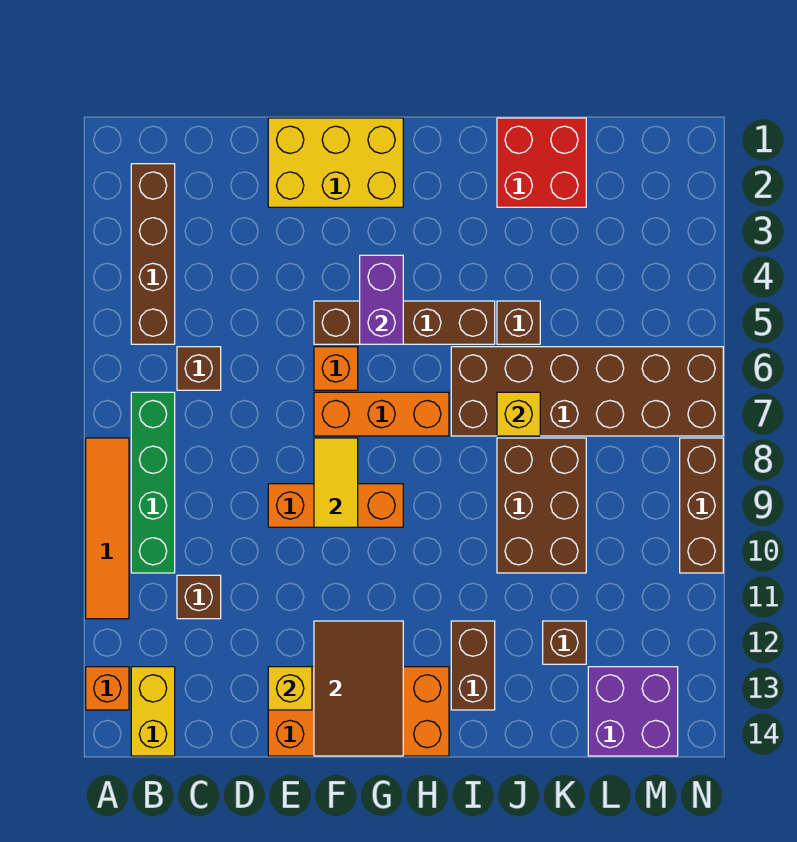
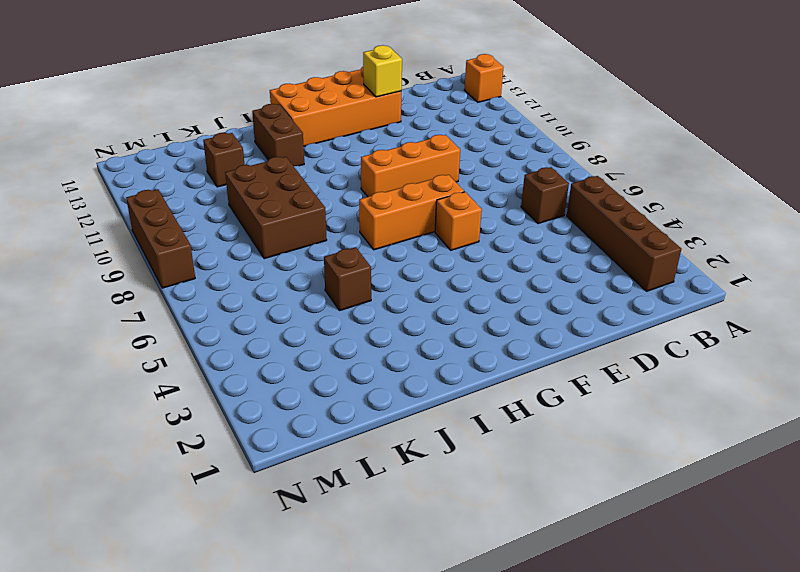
none -> orange tile A8:A11 level 1
none -> green brick B7:B10 level 1
none -> yellow brick B13:B14 level 1

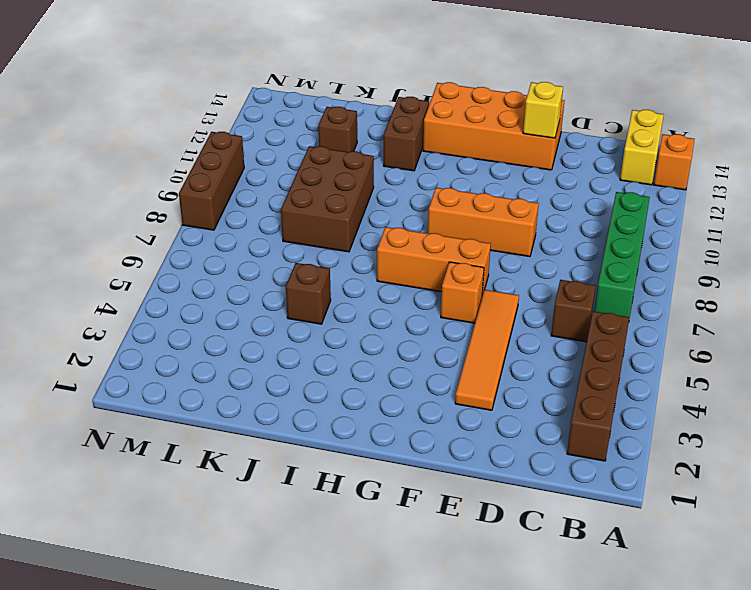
orange tile E3:E6 level 1 -> orange tile A8:A11 level 1
none -> brown brick C11 level 1
none -> yellow brick E1:G2 level 1
none -> brown brick F5:I5 level 1

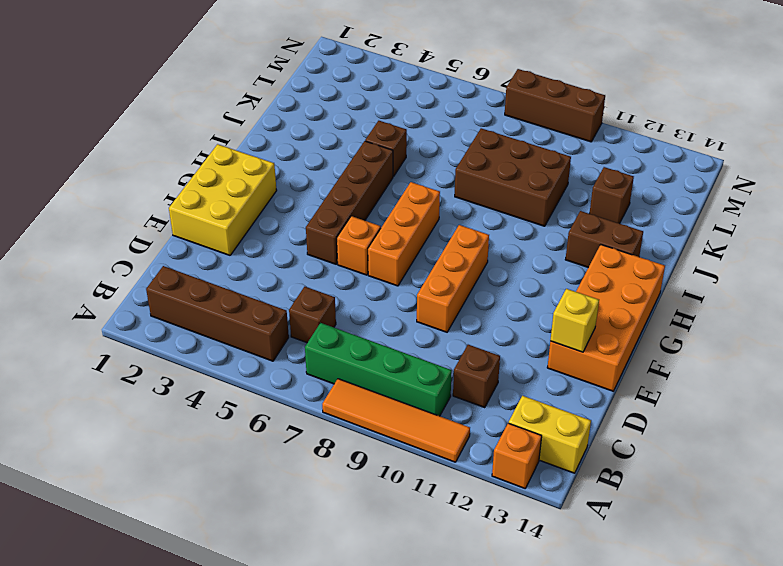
none -> brown brick I6:N7 level 1
none -> red brick J1:K2 level 1
none -> purple brick L13:M14 level 1

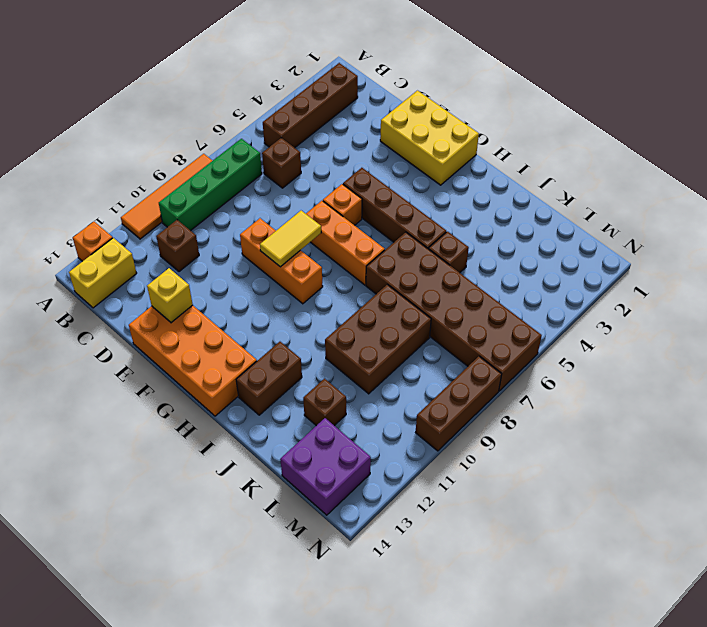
none -> red brick J1:K2 level 1
none -> brown tile F12:G14 level 2
none -> purple brick G4:G5 level 2

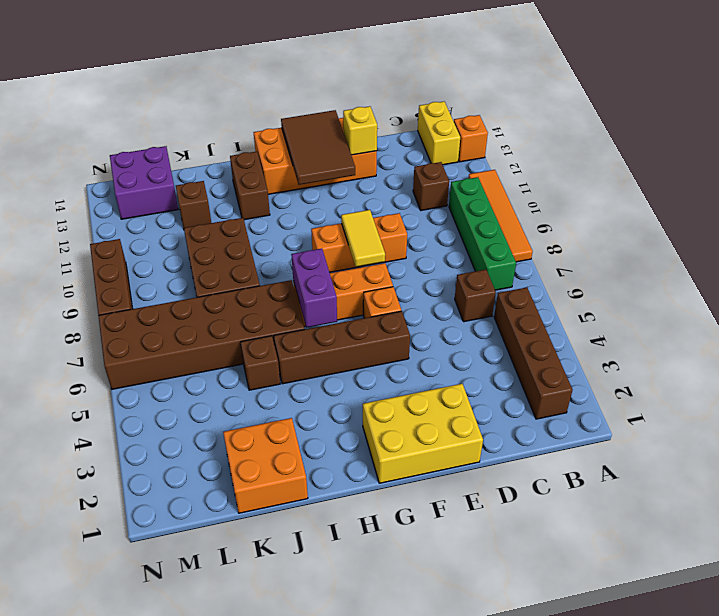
purple brick H6:H7 level 2 -> purple brick G4:G5 level 2
orange brick J1:K2 level 1 -> red brick J1:K2 level 1
none -> yellow brick J7 level 2

